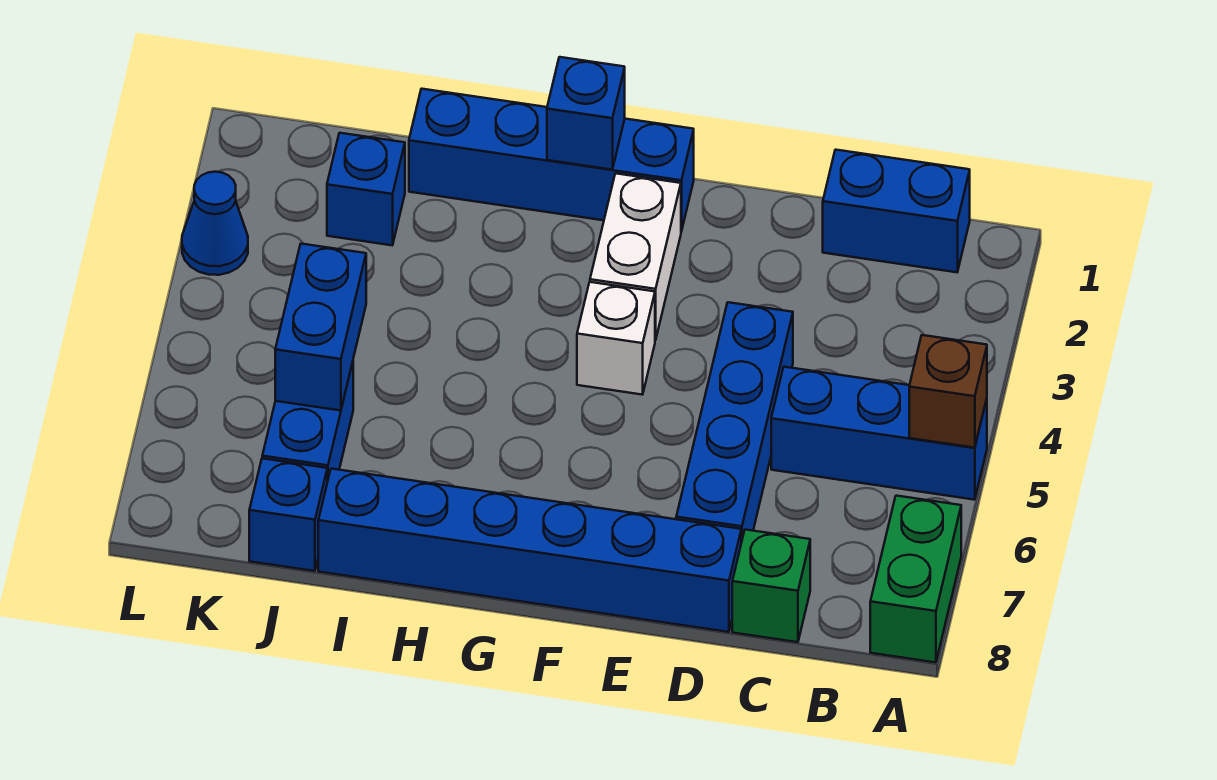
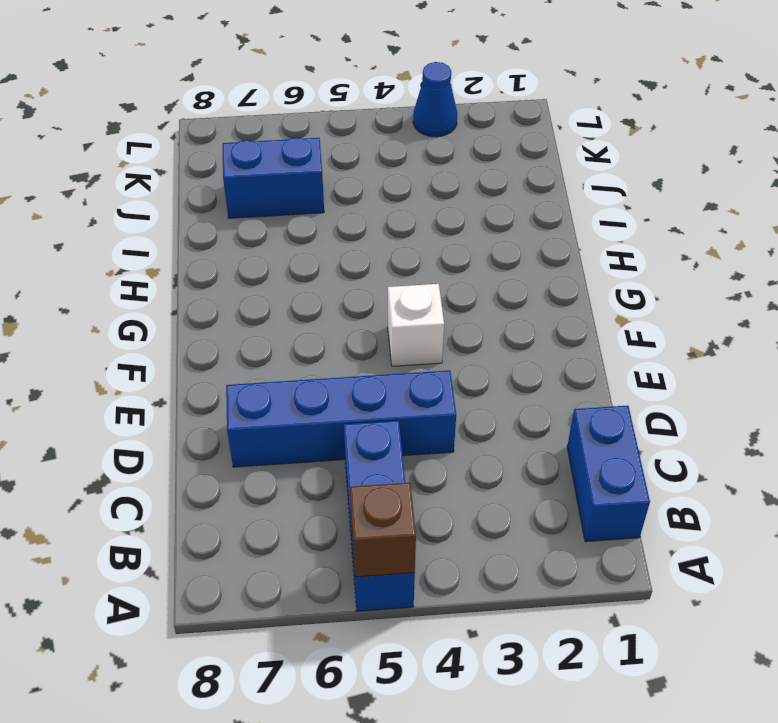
none -> green brick A7:A8 level 1
none -> green brick C8 level 1
none -> blue brick D8:I8 level 1

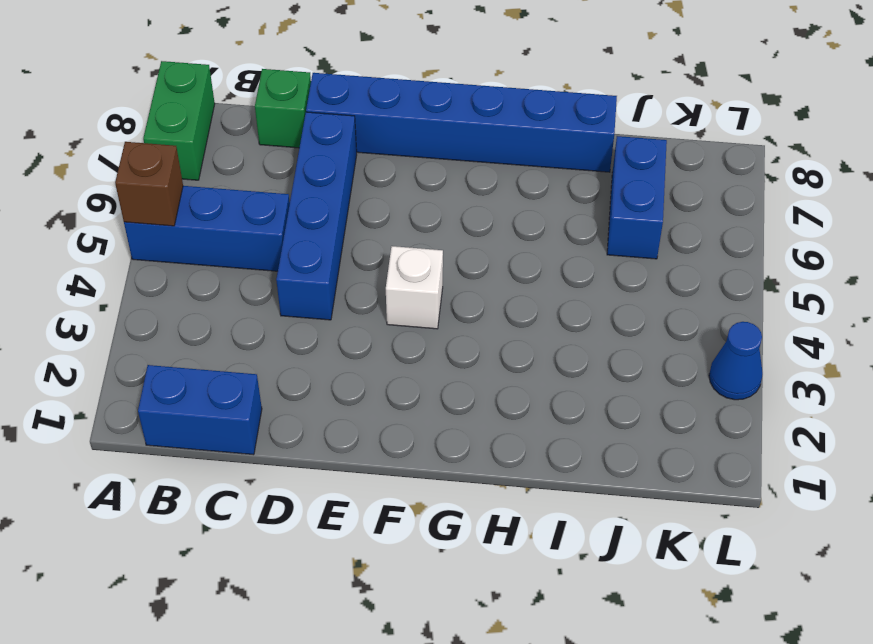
none -> blue brick F1:I1 level 1
none -> white brick F2:F3 level 1
none -> blue brick J2 level 1

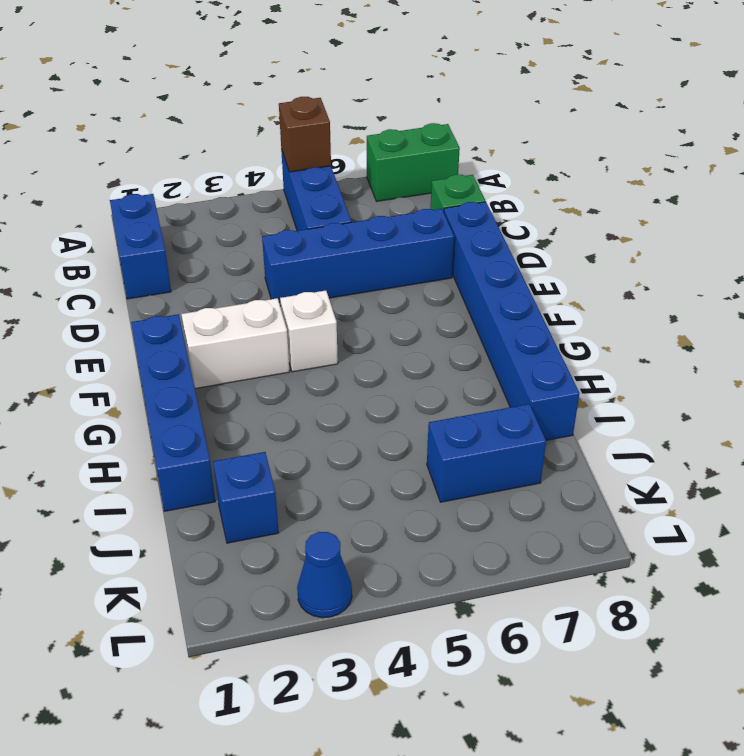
none -> blue brick J8 level 1
none -> blue brick G1 level 2
none -> blue brick J5:J6 level 2

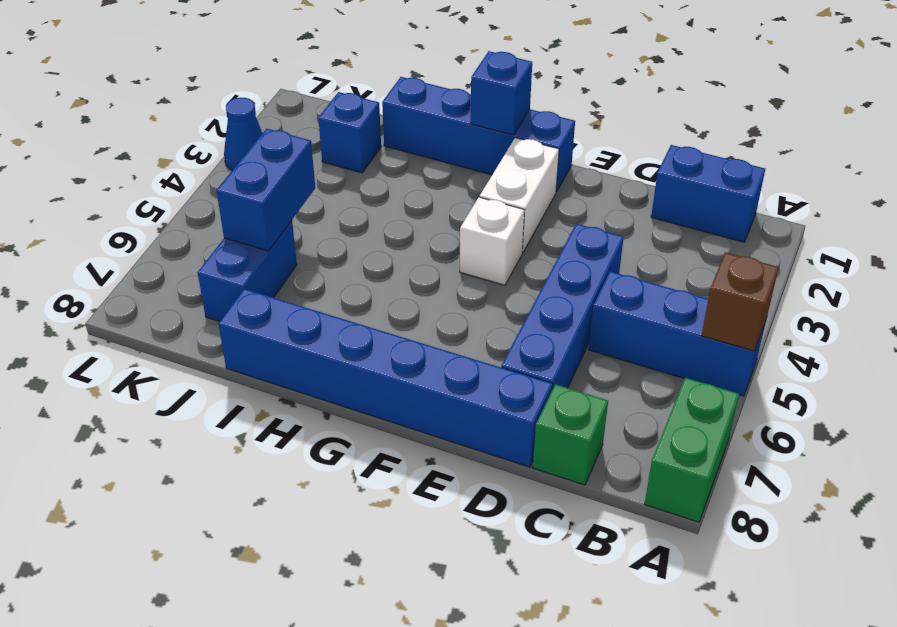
none -> blue brick J8 level 1

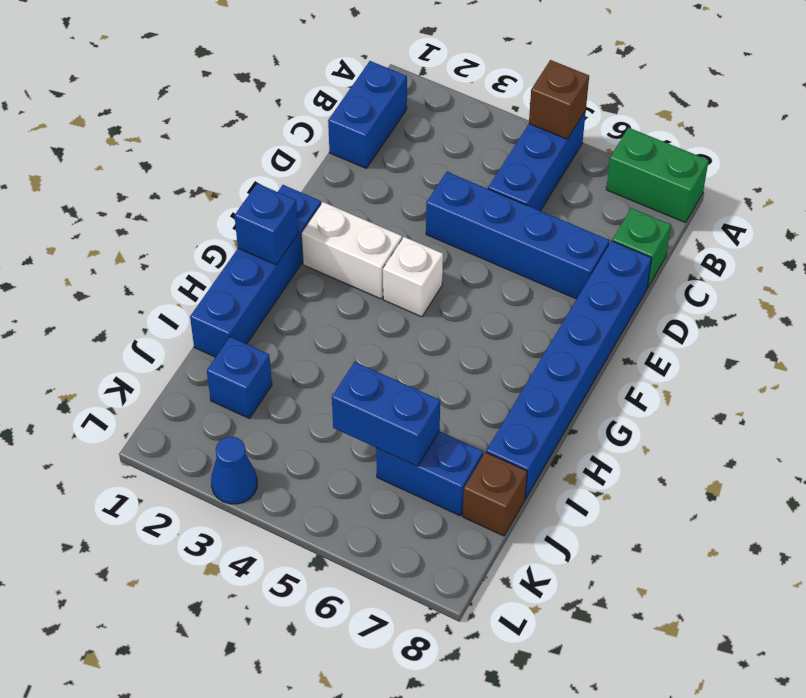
brown brick J8 level 1 -> blue brick J8 level 1

